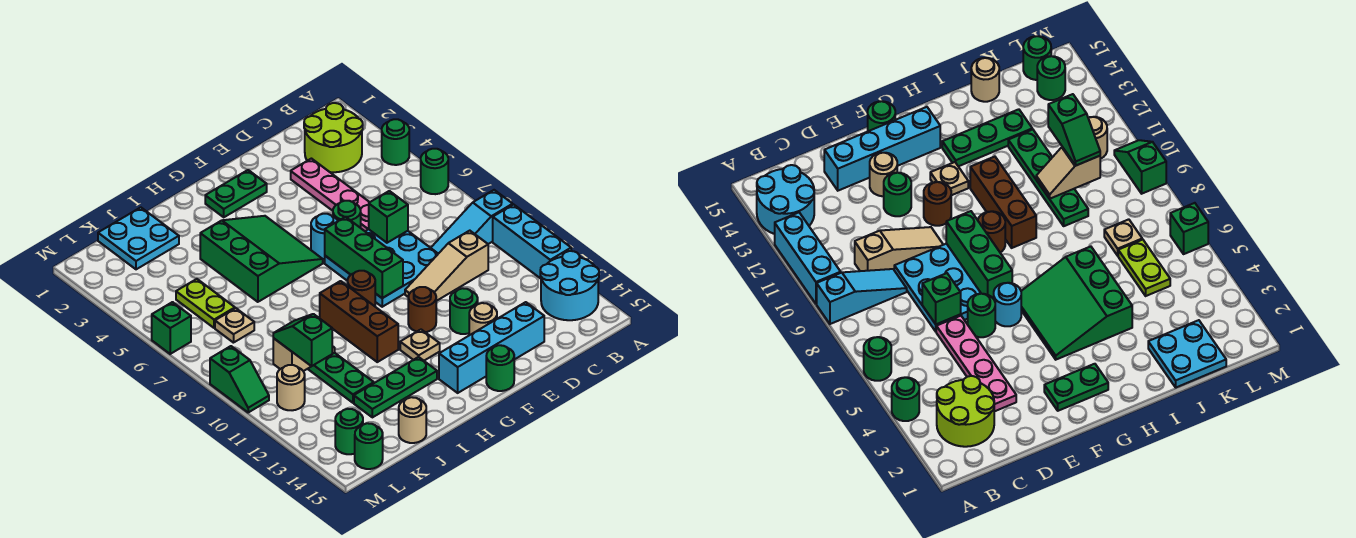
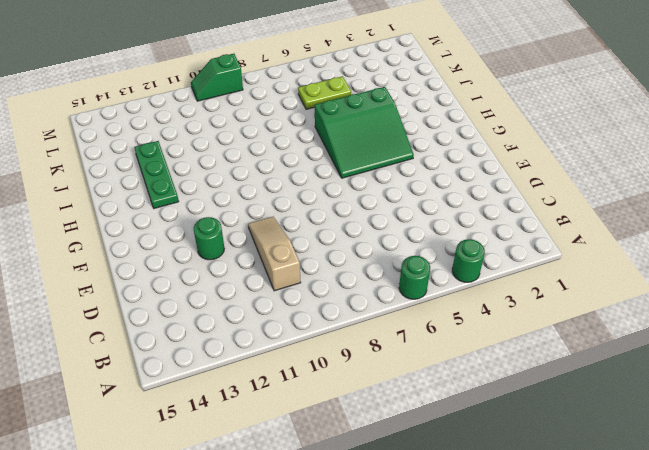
none -> cyan slope A9:C9 level 1 top A
none -> cyan brick A10:A12 level 1
none -> cyan round brick A13:B14 level 1
none -> lime round brick B2:C3 level 1

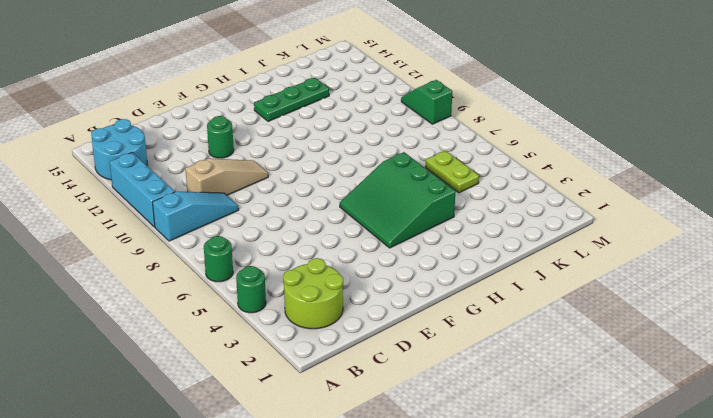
none -> pink plate D3:D6 level 1
none -> cyan plate D7:F9 level 1
none -> cyan brick D14:G14 level 1
none -> green round brick E6 level 1

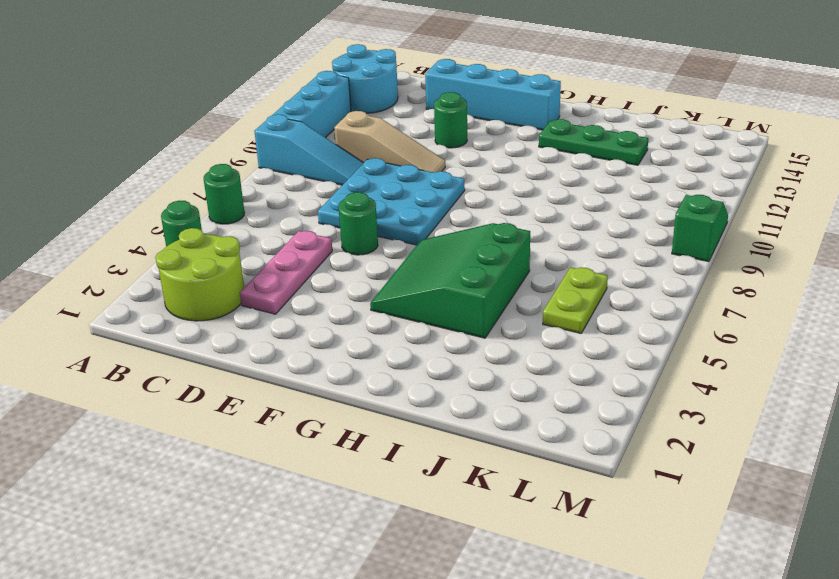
pink plate D3:D5 level 1 -> pink plate D3:D6 level 1
none -> tan round brick E13 level 1
none -> green plate F2:G2 level 1
none -> cyan round brick F6 level 1
none -> brown round brick F11 level 1

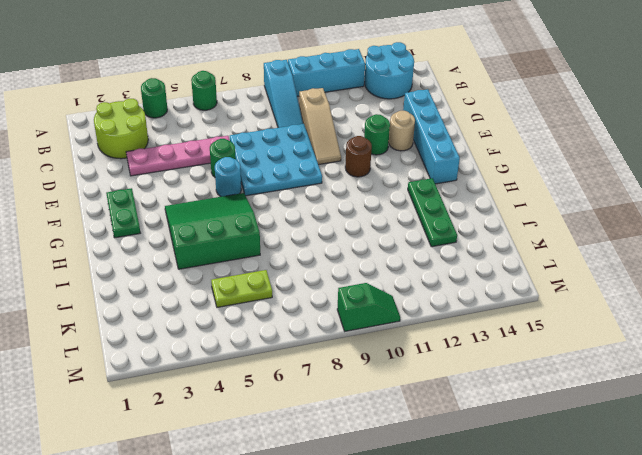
none -> green round brick F15 level 1
none -> brown round brick G9 level 1
none -> tan plate G12 level 1
none -> brown brick H9:H11 level 1

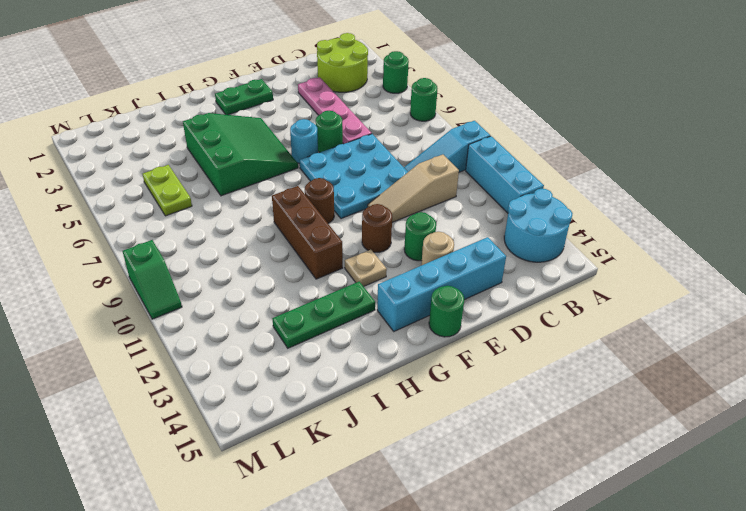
none -> cyan plate J1:K2 level 1
none -> green plate J9:J12 level 1
none -> tan round brick J15 level 1
none -> tan plate K7 level 1

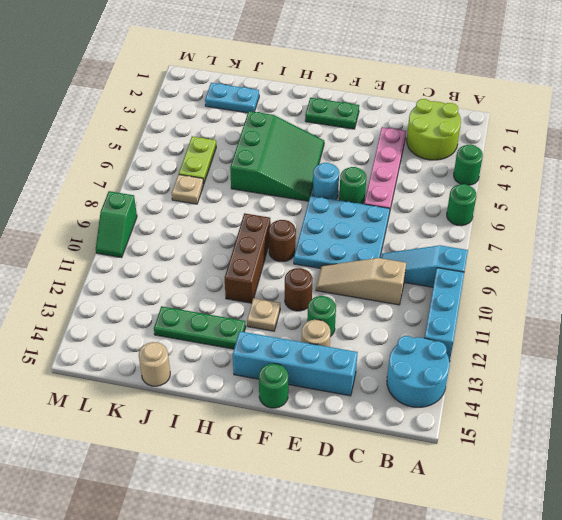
cyan plate J2:K2 level 1 -> cyan plate J1:K2 level 1
none -> green plate J9:J12 level 1
none -> tan round brick L11 level 1
none -> green round brick L14 level 1
none -> green round brick L15 level 1

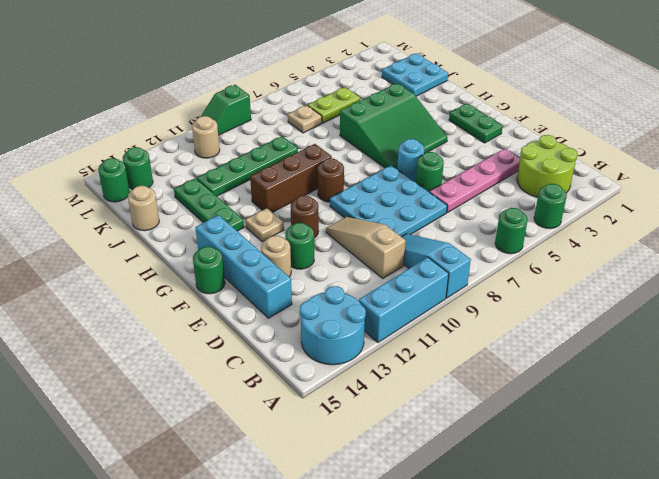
none -> green brick M6 level 1
none -> green brick D7 level 2
none -> green brick F7:F9 level 2
none -> tan slope J10:K10 level 2 top K

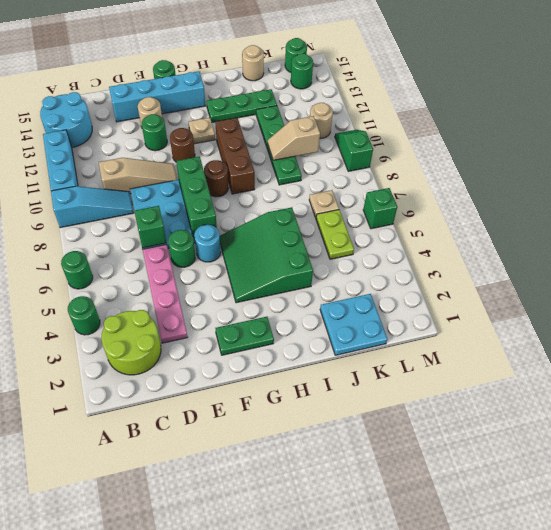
none -> green slope K10:K11 level 3 top 11

